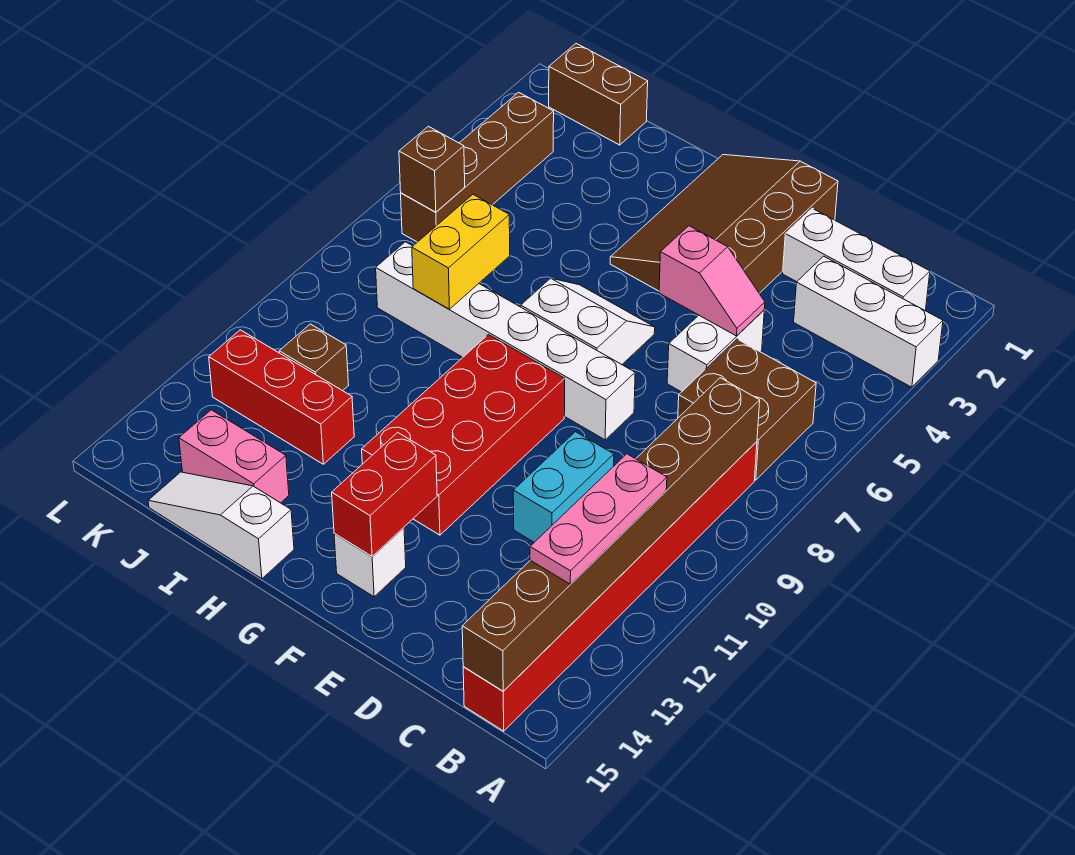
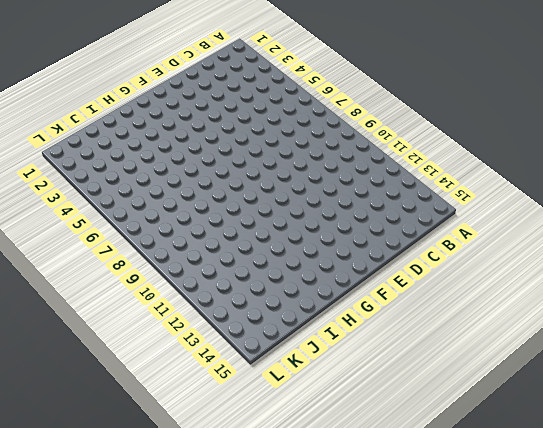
none -> white brick A3:C3 level 1
none -> white brick B2:D2 level 1
none -> brown brick B6:C7 level 1

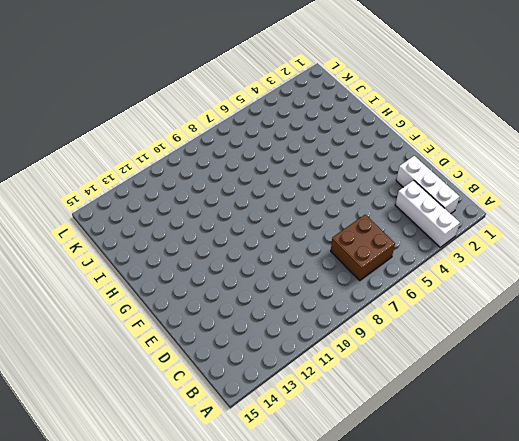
none -> red brick B8:B15 level 1
none -> white brick D5:D6 level 1
none -> cyan brick D10:D11 level 1

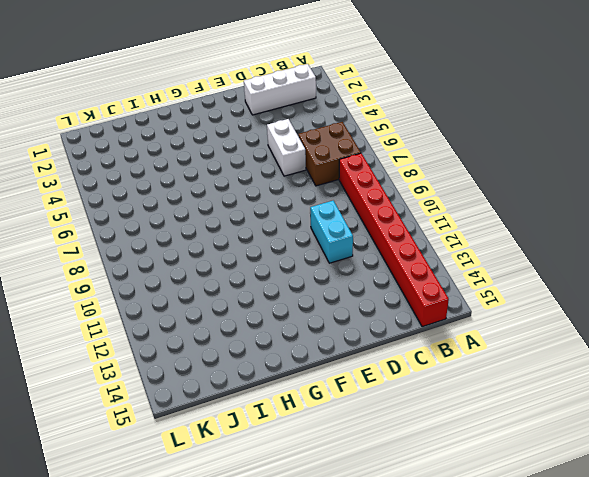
none -> white brick A3:C3 level 1
none -> brown slope E1:G4 level 1 top E
none -> white brick E8:J8 level 1

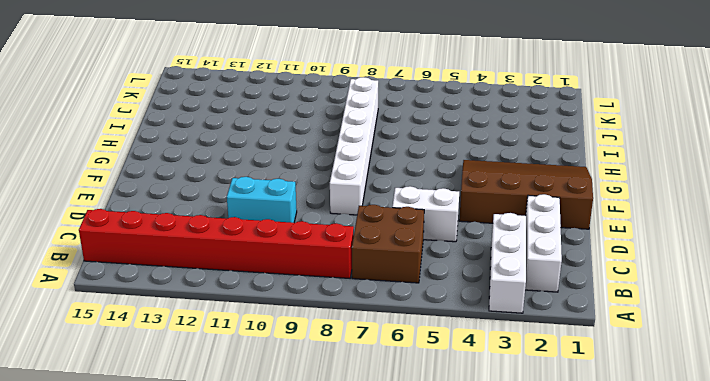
none -> white slope F6:G7 level 1 top 7
none -> red brick F9:G12 level 1
none -> white brick F14 level 1

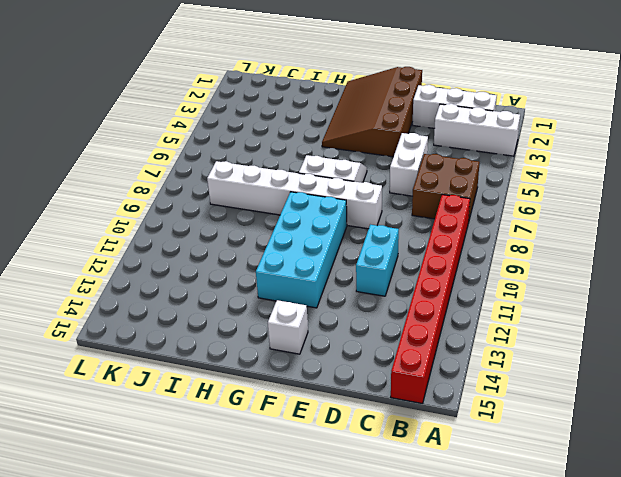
cyan brick F9:G12 level 1 -> red brick F9:G12 level 1
none -> white slope H15:J15 level 1 top H
none -> red brick I12:K12 level 1
none -> pink brick I14:J14 level 1

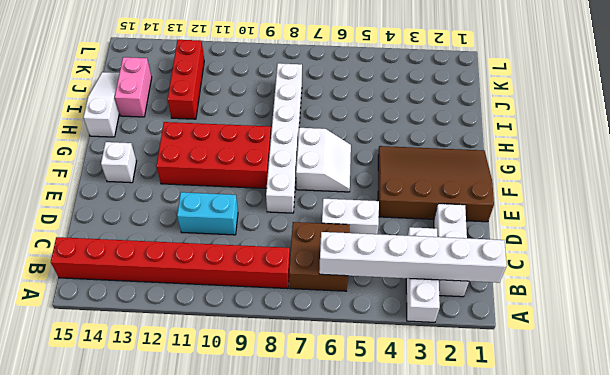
white brick B1:B6 level 2 -> none
none -> brown brick J1:K1 level 1
none -> brown brick J11 level 1
none -> brown brick K3:K6 level 1

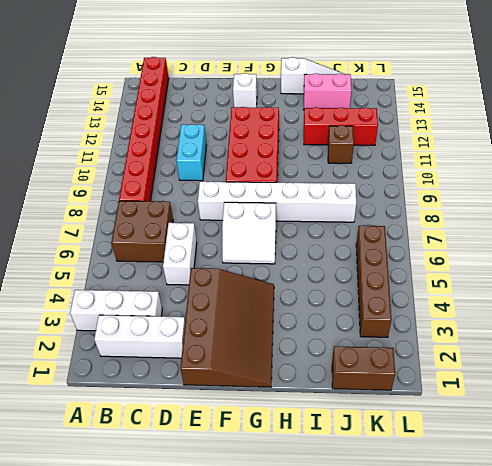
none -> brown brick B8:B15 level 2
none -> pink slope D5:E5 level 2 top E
none -> red brick F13:F14 level 2

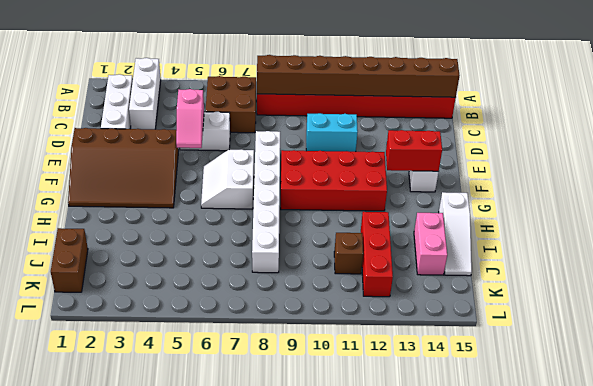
pink slope D5:E5 level 2 top D -> pink slope D5:E5 level 2 top E
none -> brown brick K3:K6 level 1
none -> yellow brick I7:I8 level 2
none -> brown brick K6 level 2

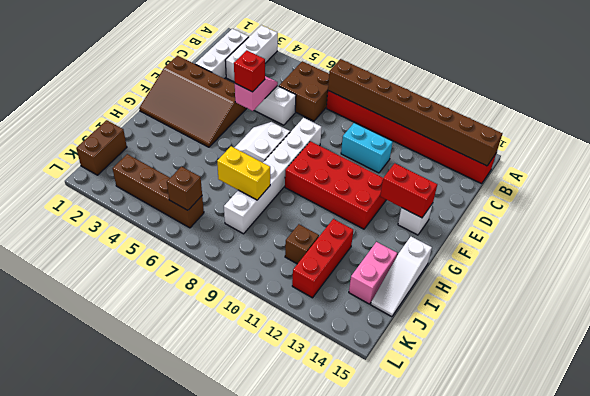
red brick E5 level 3 -> none
none -> pink plate B11:B13 level 3

